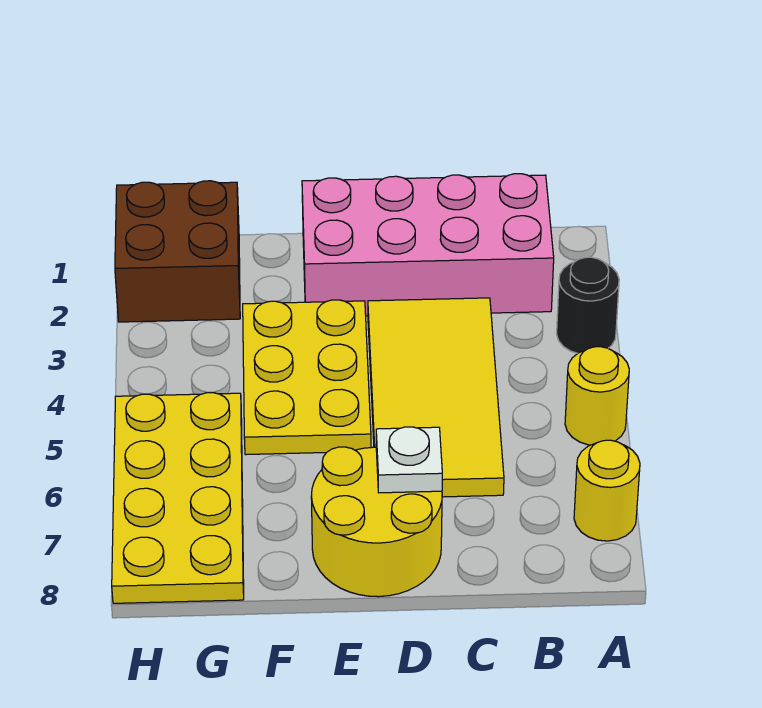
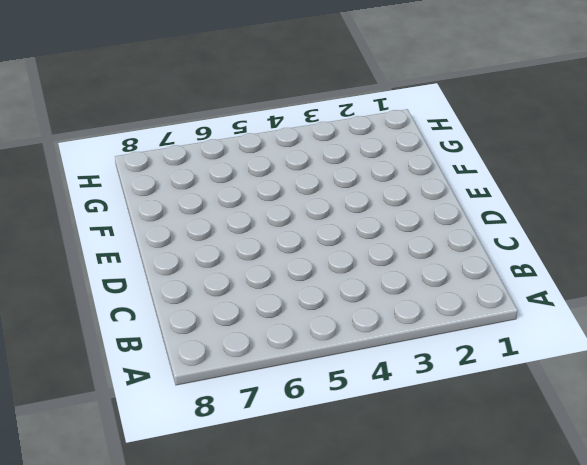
none -> black round brick A3 level 1
none -> yellow round brick A5 level 1

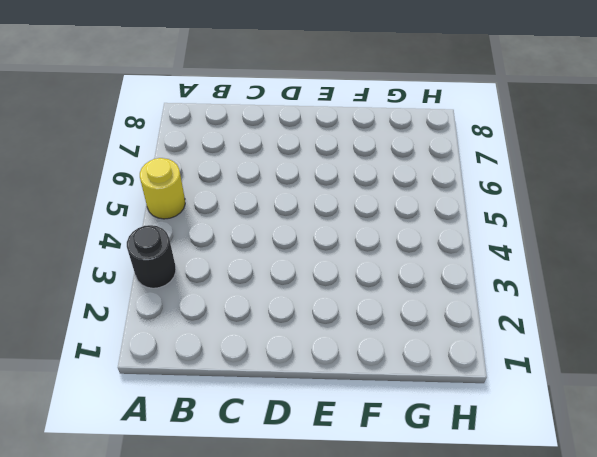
none -> yellow round brick A7 level 1
none -> pink brick B1:E2 level 1

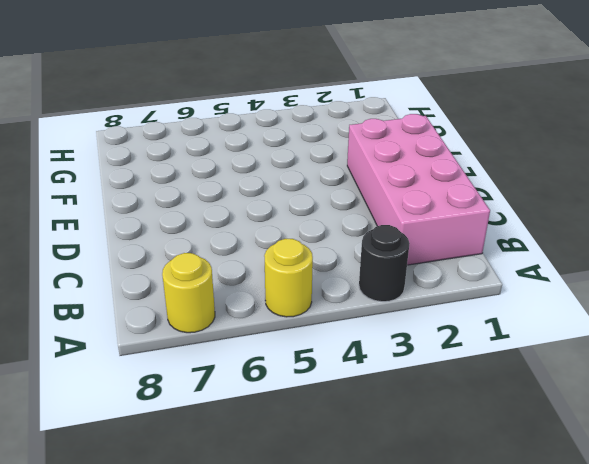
none -> yellow tile C3:D6 level 1
none -> yellow round brick D7:E8 level 1

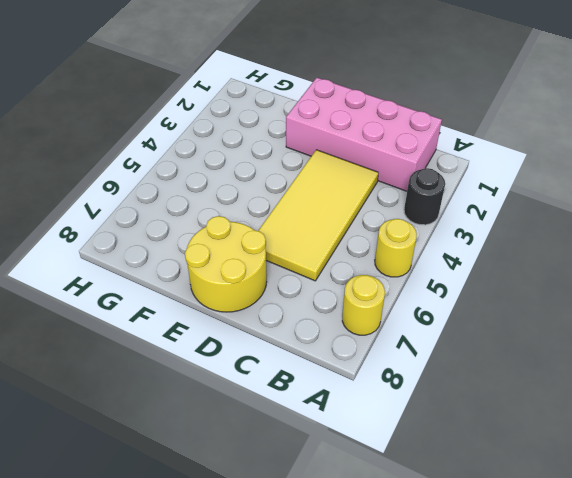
none -> yellow plate E3:F5 level 1
none -> brown brick G1:H2 level 1

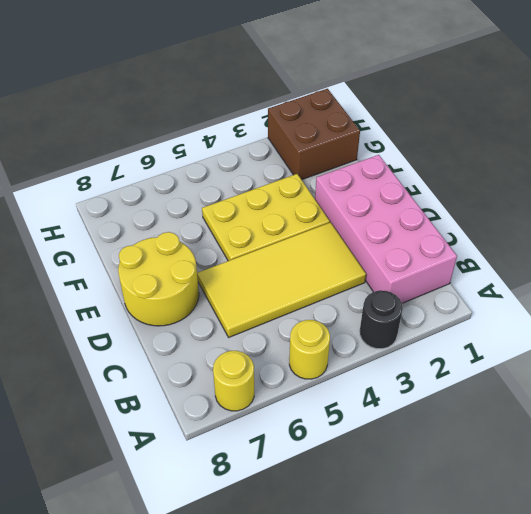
none -> yellow plate G5:H8 level 1
none -> white plate D7 level 2

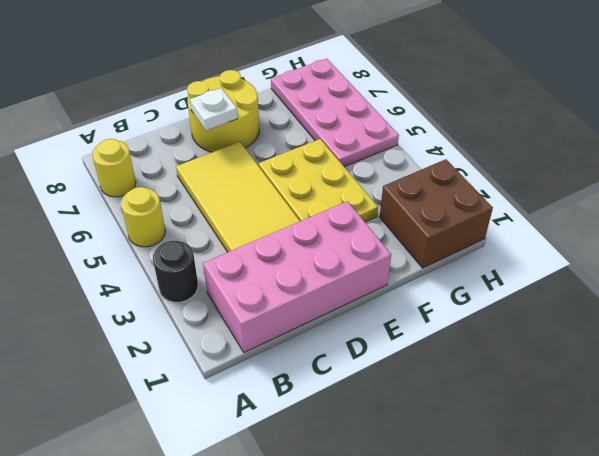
pink plate G5:H8 level 1 -> yellow plate G5:H8 level 1

